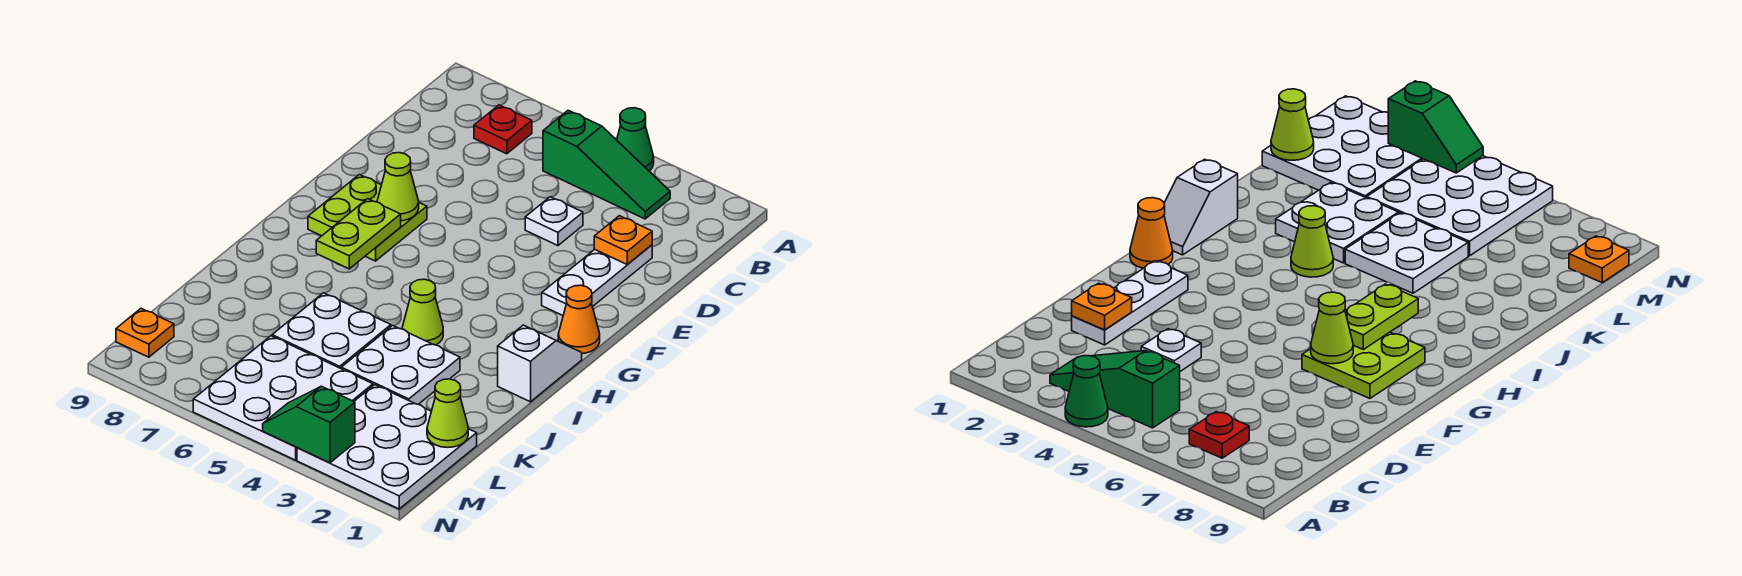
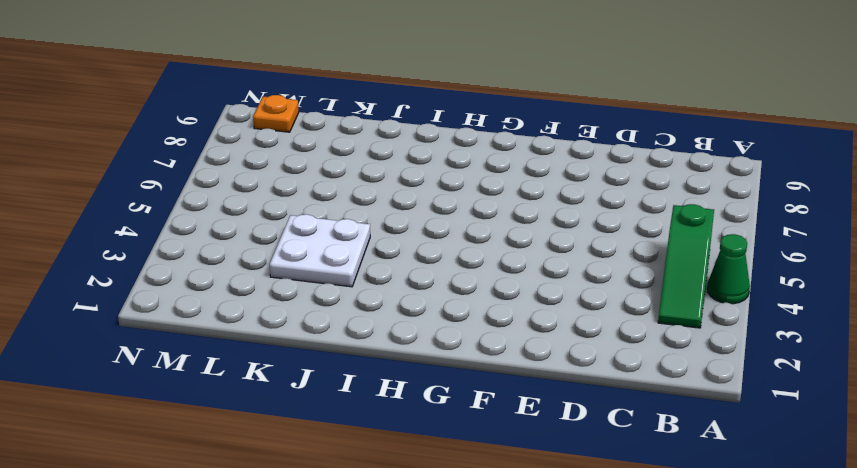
none -> red plate B7 level 1
none -> white plate D2:F2 level 1
none -> white plate D4 level 1

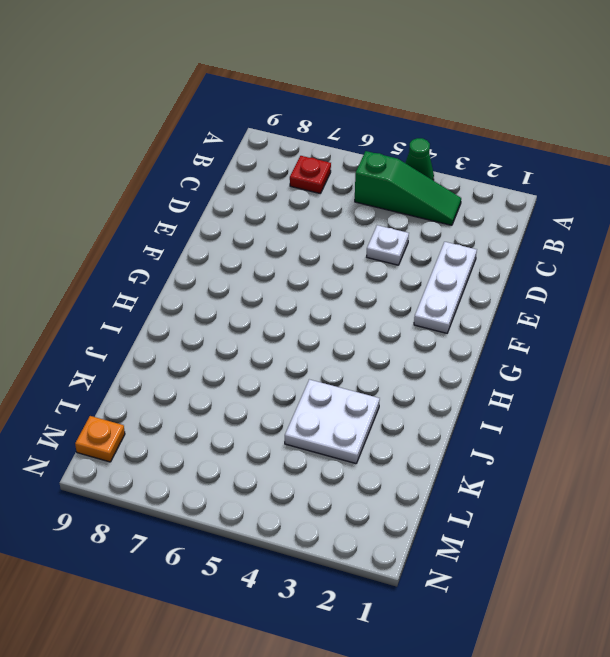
none -> lime plate F7:G8 level 1
none -> orange cone G1 level 1
none -> white slope H1:I1 level 1 top I

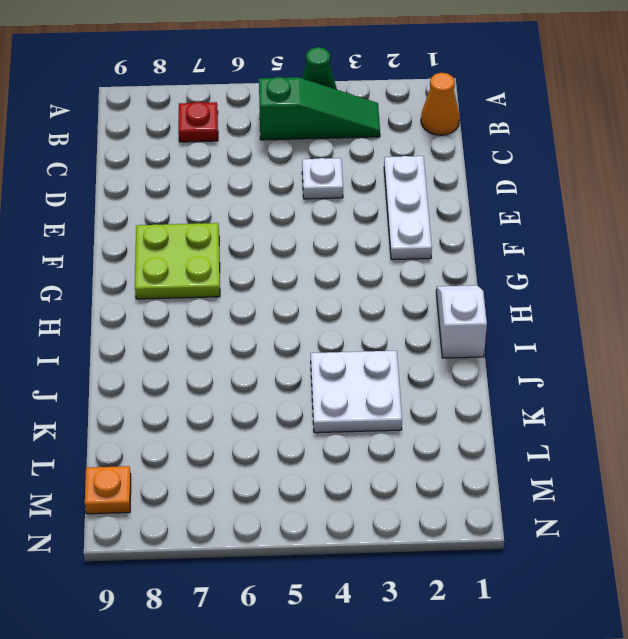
orange cone B1 level 1 -> orange cone G1 level 1
none -> lime cone I4 level 1
none -> white plate J5:K6 level 1
none -> white plate L1:N3 level 1

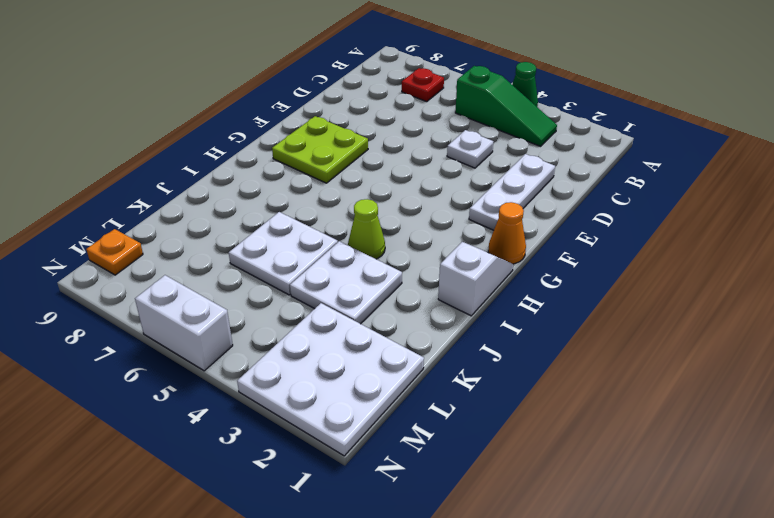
white brick N5:N6 level 1 -> white plate L4:N6 level 1
none -> orange plate D2 level 2
none -> lime cone F7 level 2
none -> lime plate G7:H7 level 2

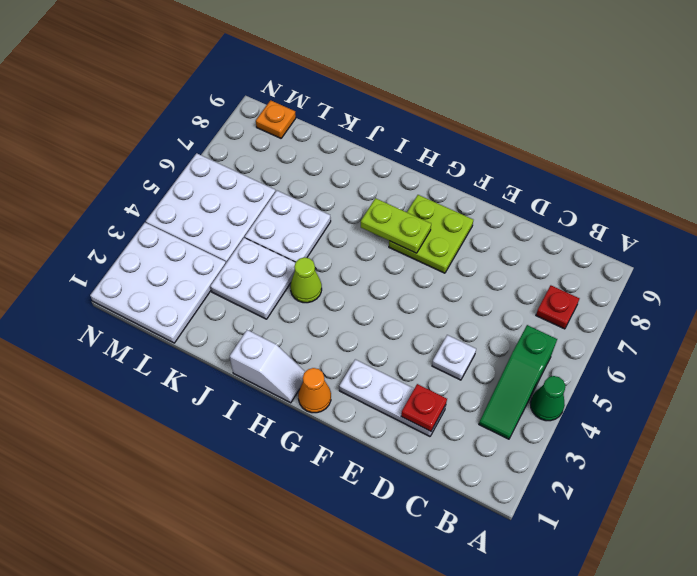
red plate D2 level 2 -> orange plate D2 level 2
none -> lime cone F7 level 2
none -> lime cone L1 level 2
none -> green slope N3:N4 level 2 top 3

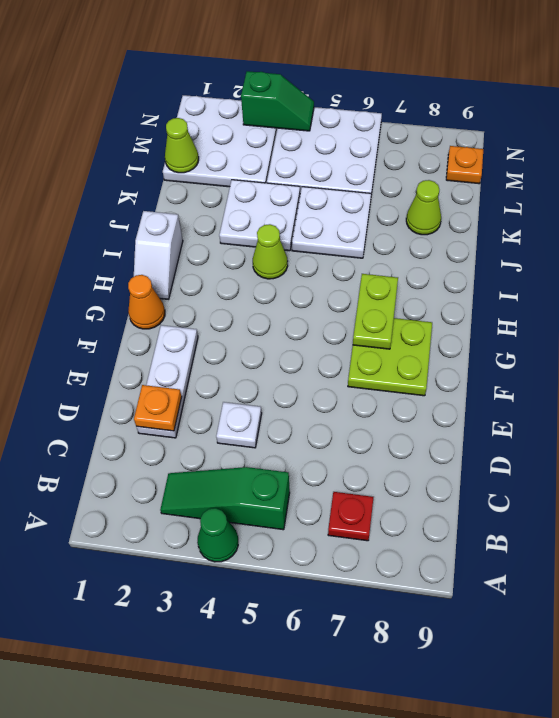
lime cone K8 level 1 -> lime cone F7 level 2

